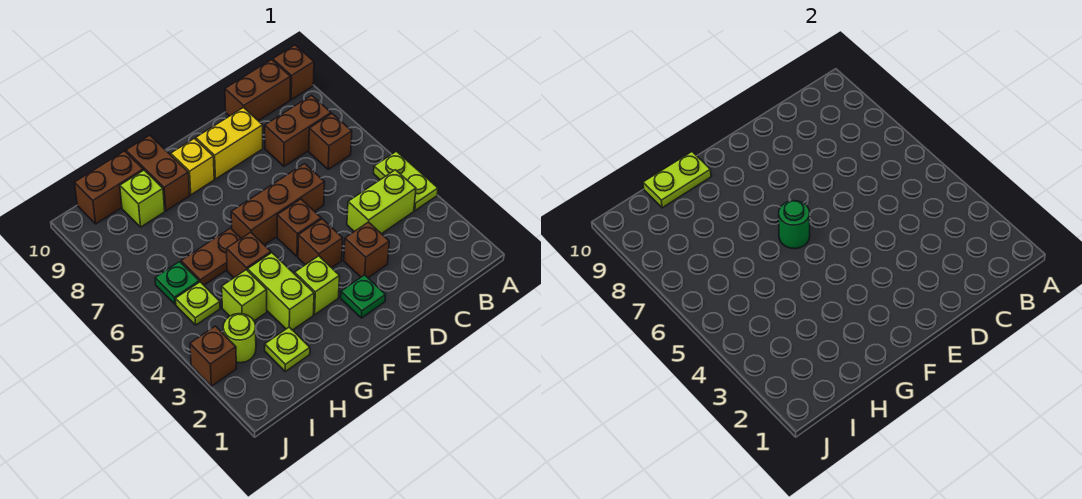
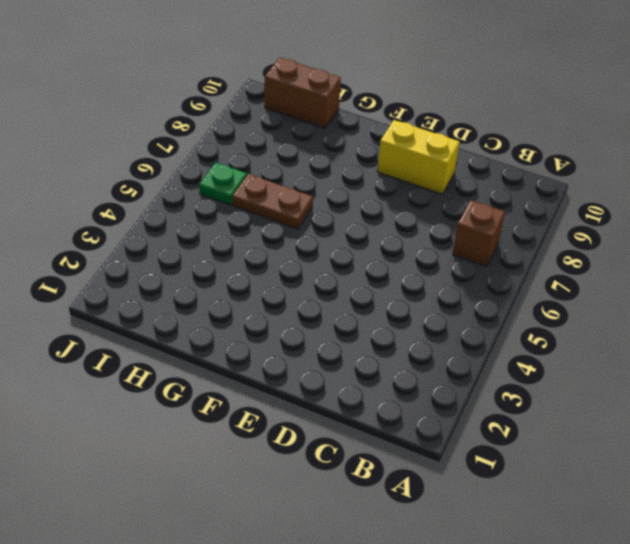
none -> lime plate A4:A5 level 1
none -> brown brick A10 level 1
none -> lime brick B4:C4 level 1

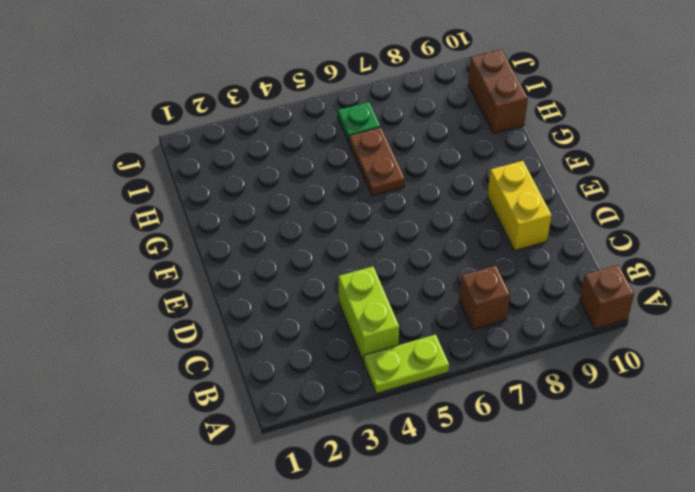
none -> brown brick B8:C8 level 1
none -> brown brick B10:C10 level 1
none -> brown brick D3 level 1

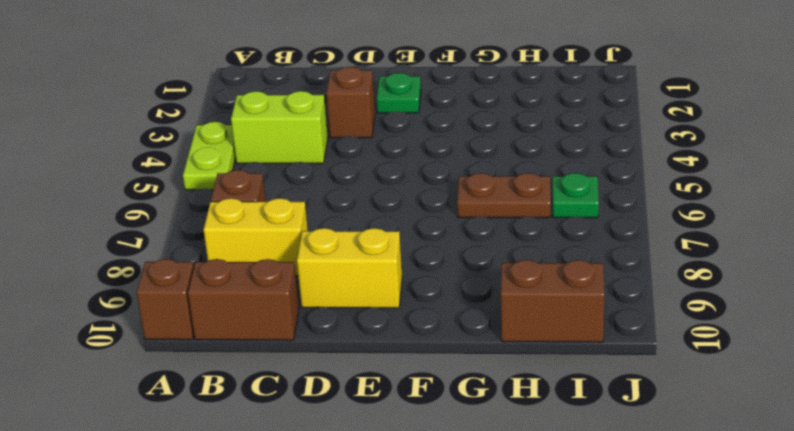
yellow brick B8:C8 level 1 -> brown brick B8:C8 level 1
none -> brown brick D6:F6 level 1
none -> brown brick E4 level 1
none -> brown brick E5 level 1

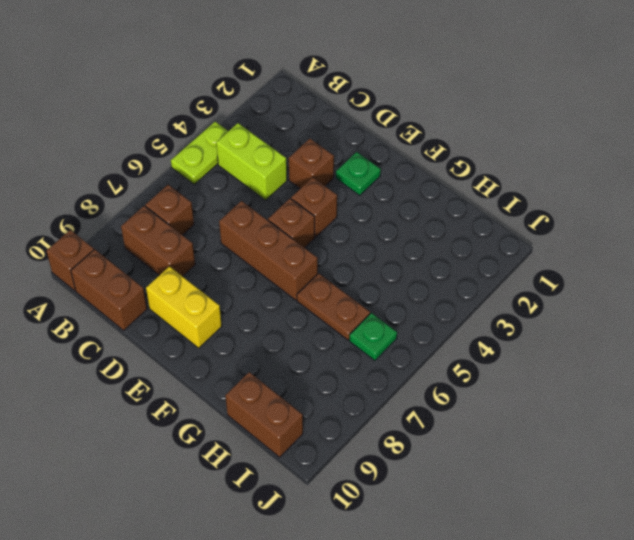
none -> lime brick F3 level 1
none -> yellow brick F9 level 1
none -> lime brick G3:G4 level 1

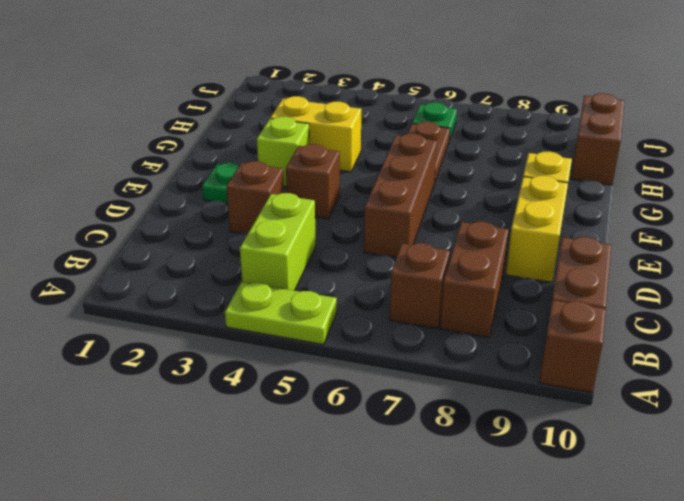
yellow brick G3:G4 level 1 -> lime brick G3:G4 level 1
none -> brown brick E5 level 1
none -> brown brick G5 level 1
none -> brown brick G9:G10 level 1

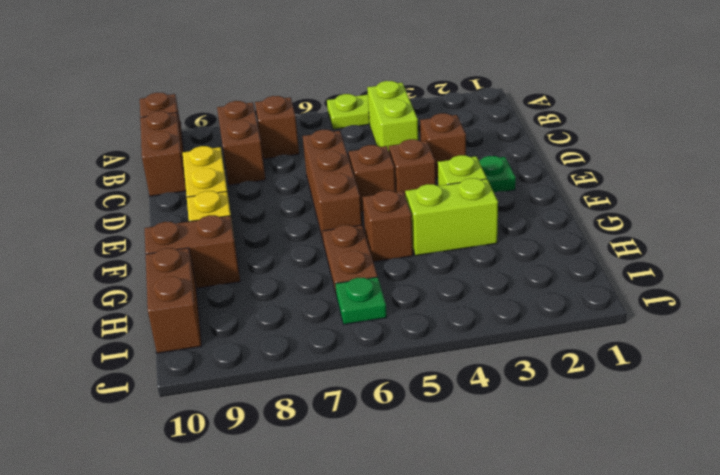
none -> lime plate H2 level 1
none -> lime brick H4 level 1
none -> lime brick H9 level 1

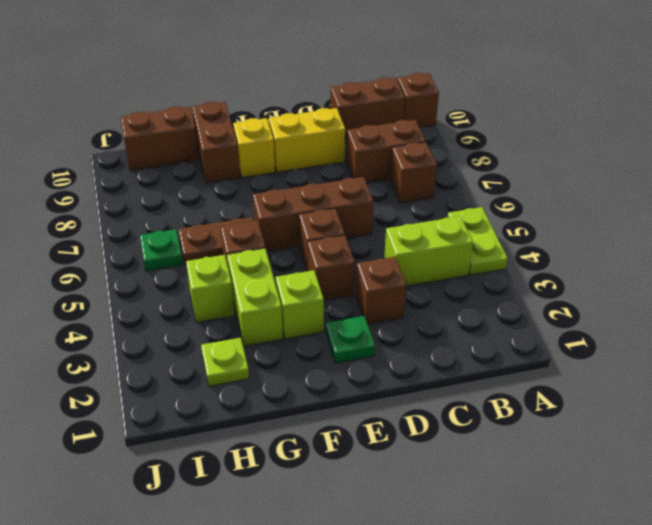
none -> lime brick H9 level 1
none -> lime round brick I3 level 1
none -> lime plate I5 level 1

